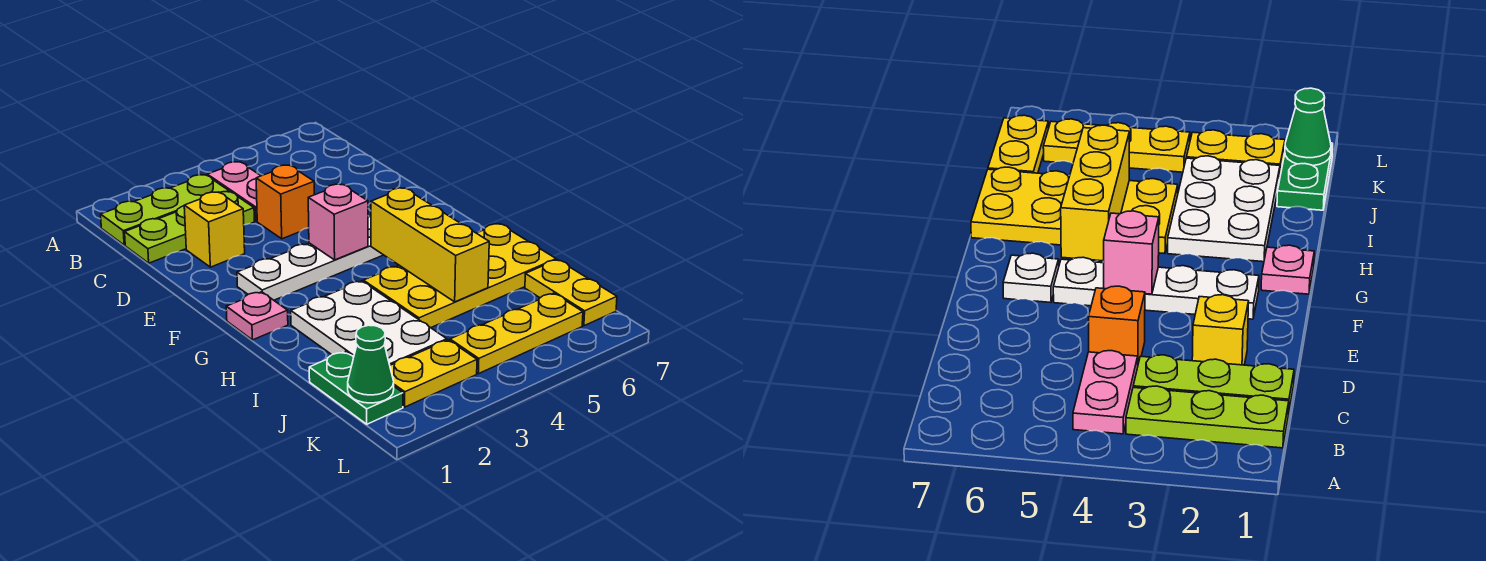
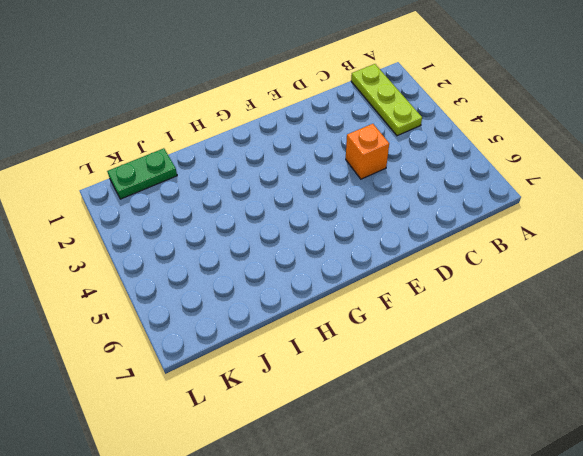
none -> pink plate B4:C4 level 1
none -> lime plate C1:C3 level 1
none -> yellow brick D2 level 1

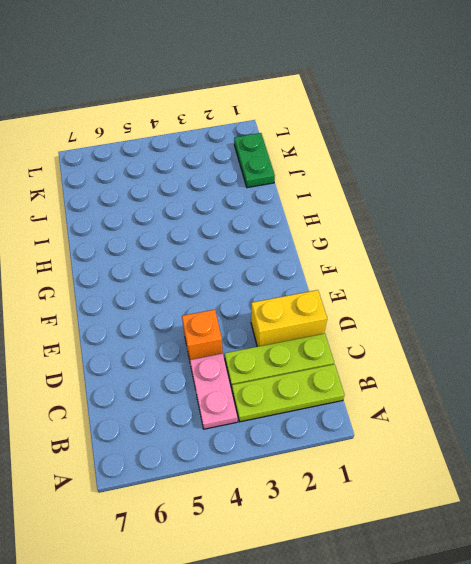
yellow brick D1:D2 level 1 -> yellow brick D2 level 1
none -> white plate F2:F5 level 1
none -> white plate F6 level 1
none -> pink plate G1 level 1

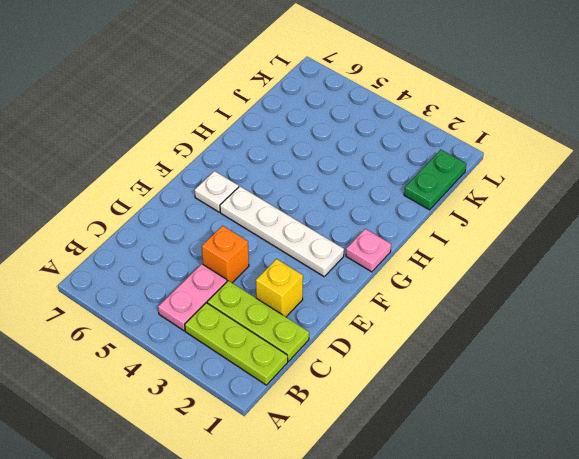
none -> white plate H2:J3 level 1
none -> yellow plate H4:I7 level 1
none -> yellow plate J7:K7 level 1

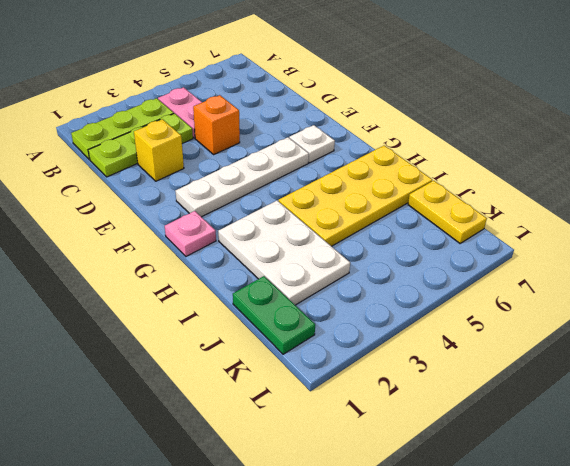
none -> yellow plate K2:K3 level 1
none -> yellow plate K4:K6 level 1
none -> pink brick F4 level 2

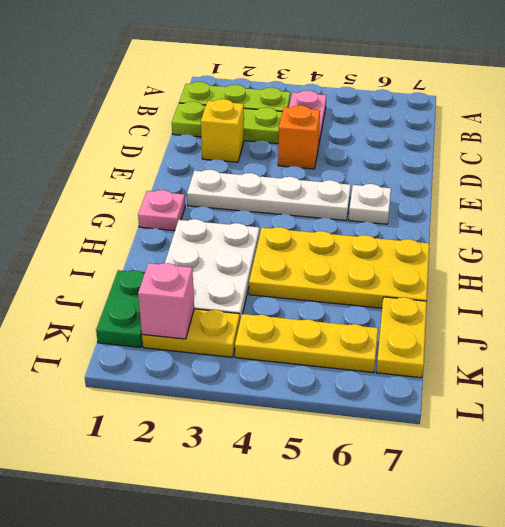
pink brick K2 level 2 -> pink brick F4 level 2
none -> yellow brick G5:I5 level 2
none -> green cone K1 level 2

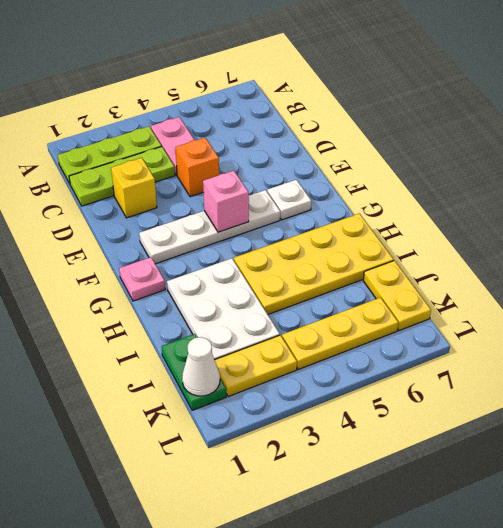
white cone K1 level 2 -> green cone K1 level 2
none -> yellow brick G5:I5 level 2

